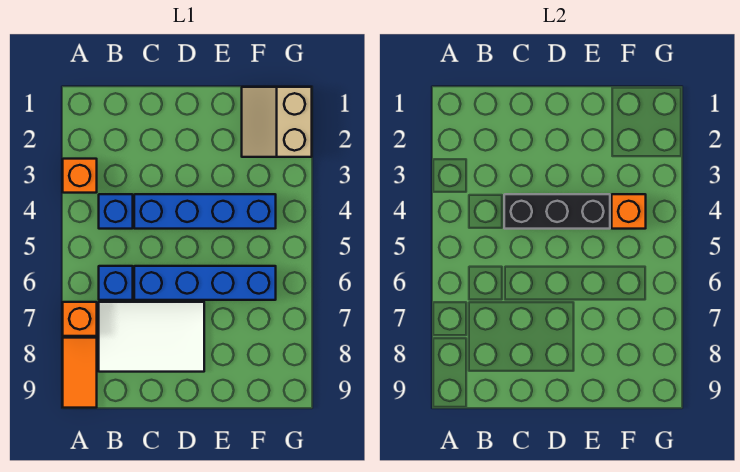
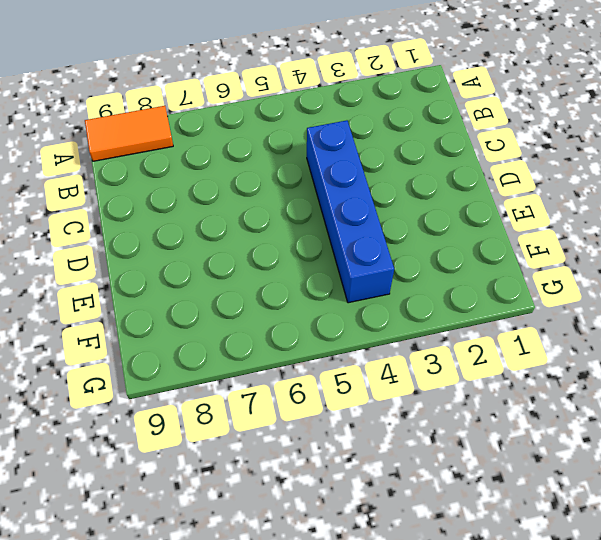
none -> orange brick A3 level 1
none -> orange brick A7 level 1

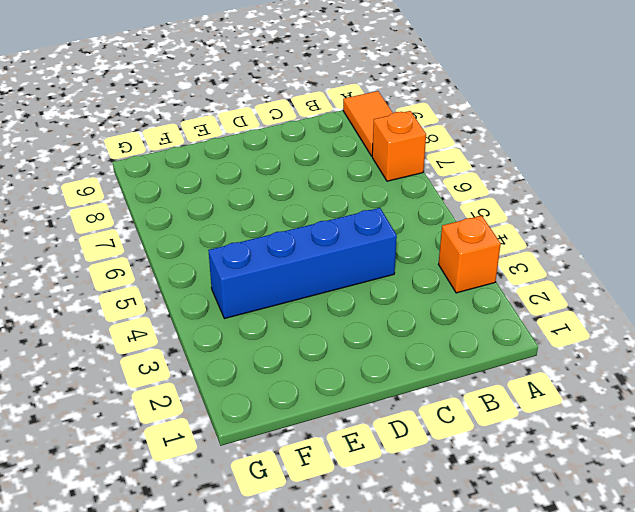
none -> blue brick B4 level 1
none -> blue brick B6 level 1

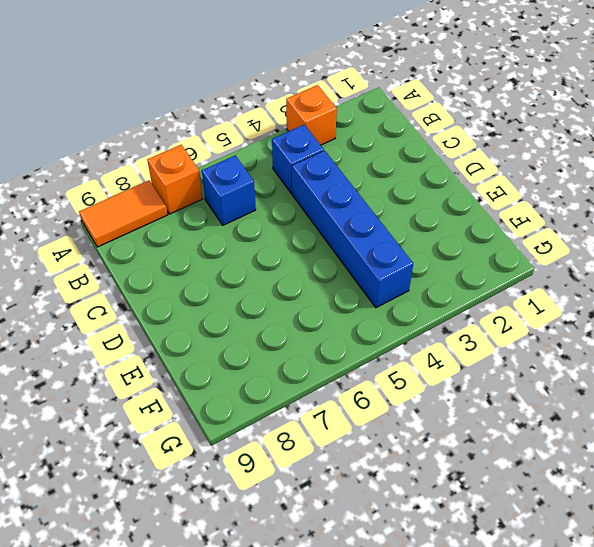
none -> white tile B7:D8 level 1
none -> blue brick C6:F6 level 1

